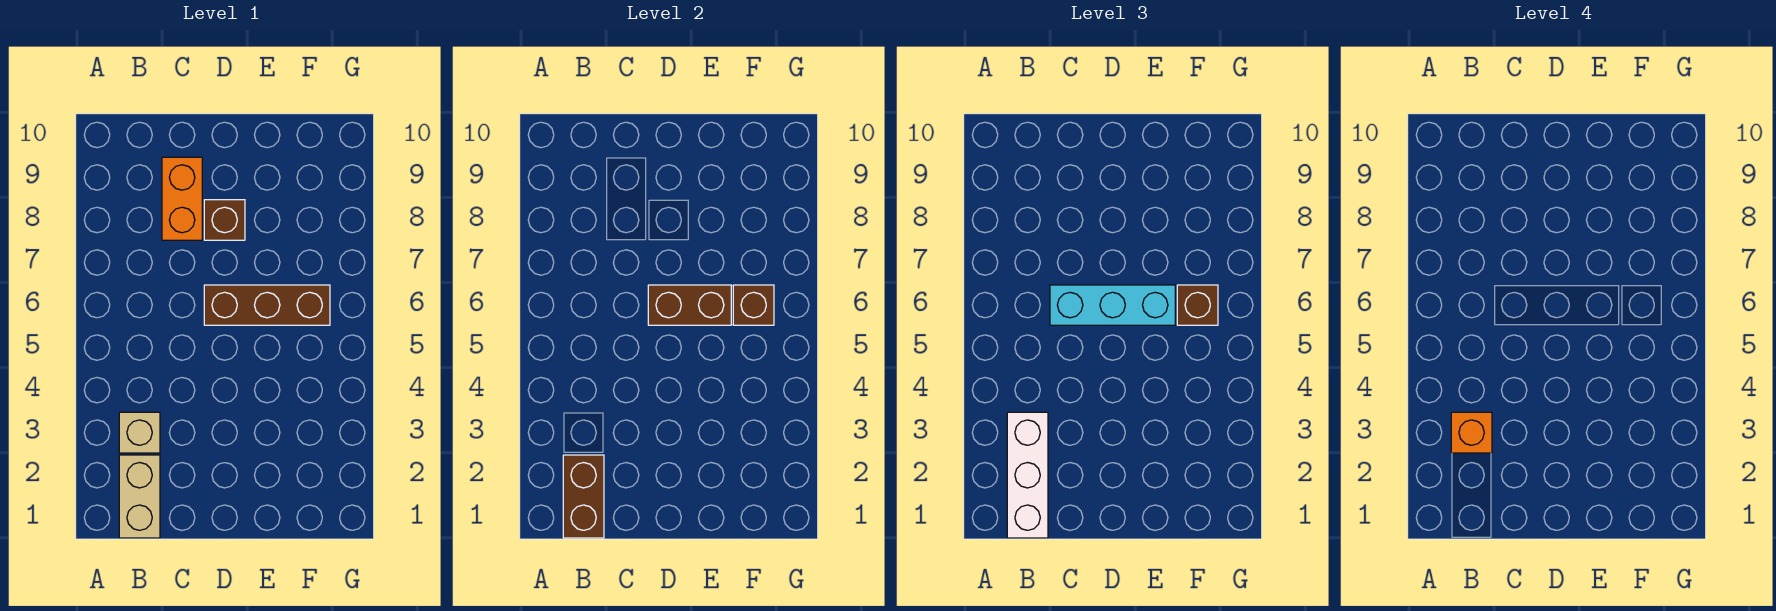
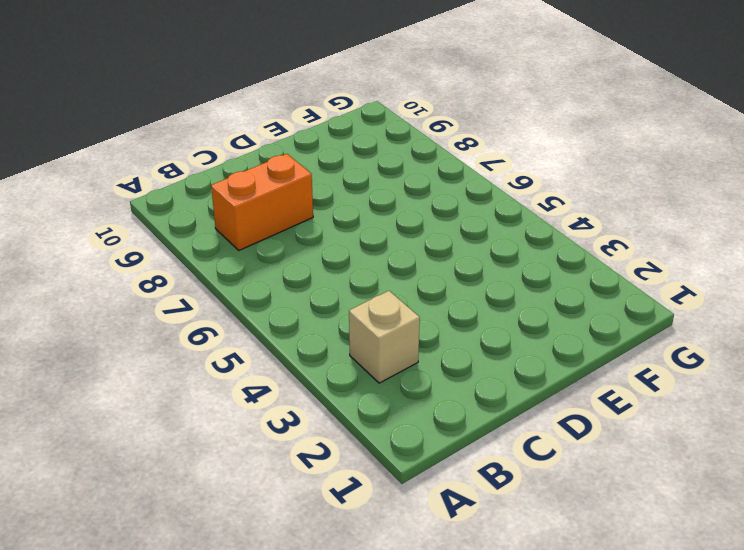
orange brick B8:C8 level 1 -> orange brick C8:C9 level 1
none -> tan brick B1:B2 level 1
none -> brown brick D6:F6 level 1
none -> brown brick D8 level 1

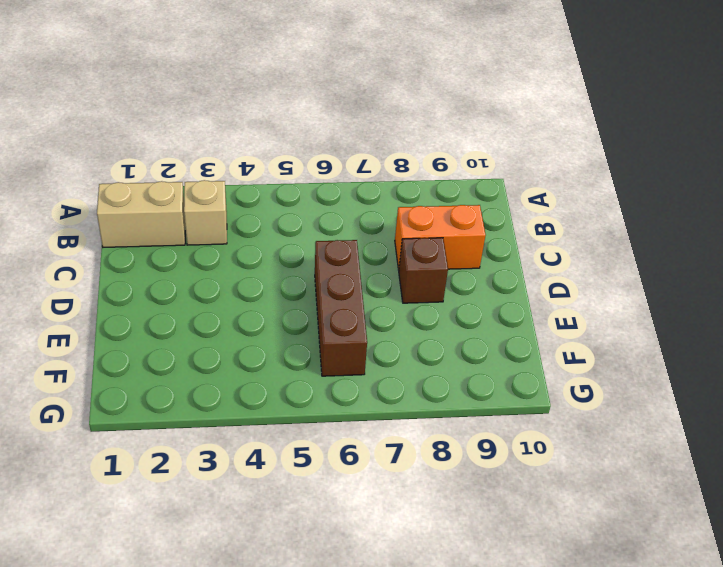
none -> brown brick B1:B2 level 2
none -> brown brick D6:E6 level 2
none -> brown brick F6 level 2

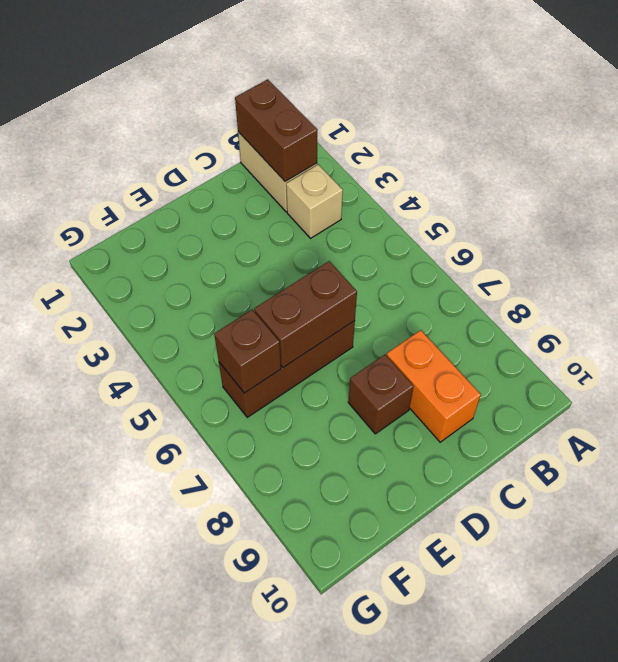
none -> white brick B1:B3 level 3
none -> cyan brick C6:E6 level 3
none -> brown brick F6 level 3

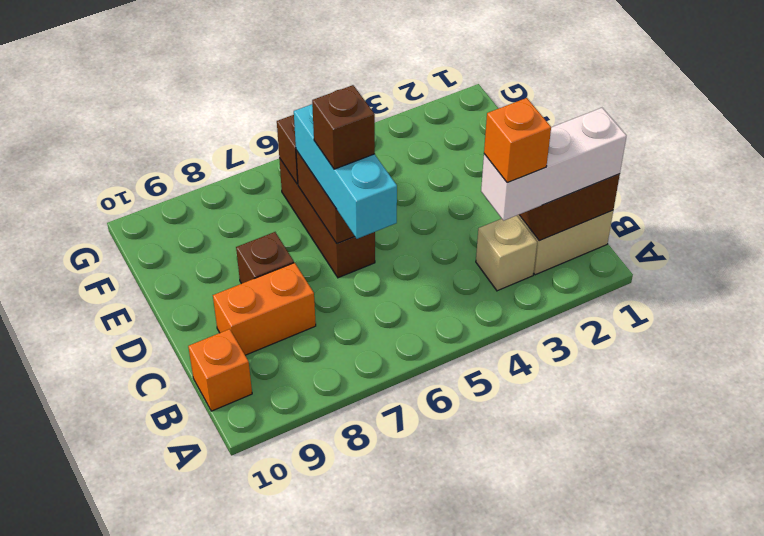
orange brick B10 level 1 -> none
brown brick D6 level 4 -> brown brick F6 level 3

